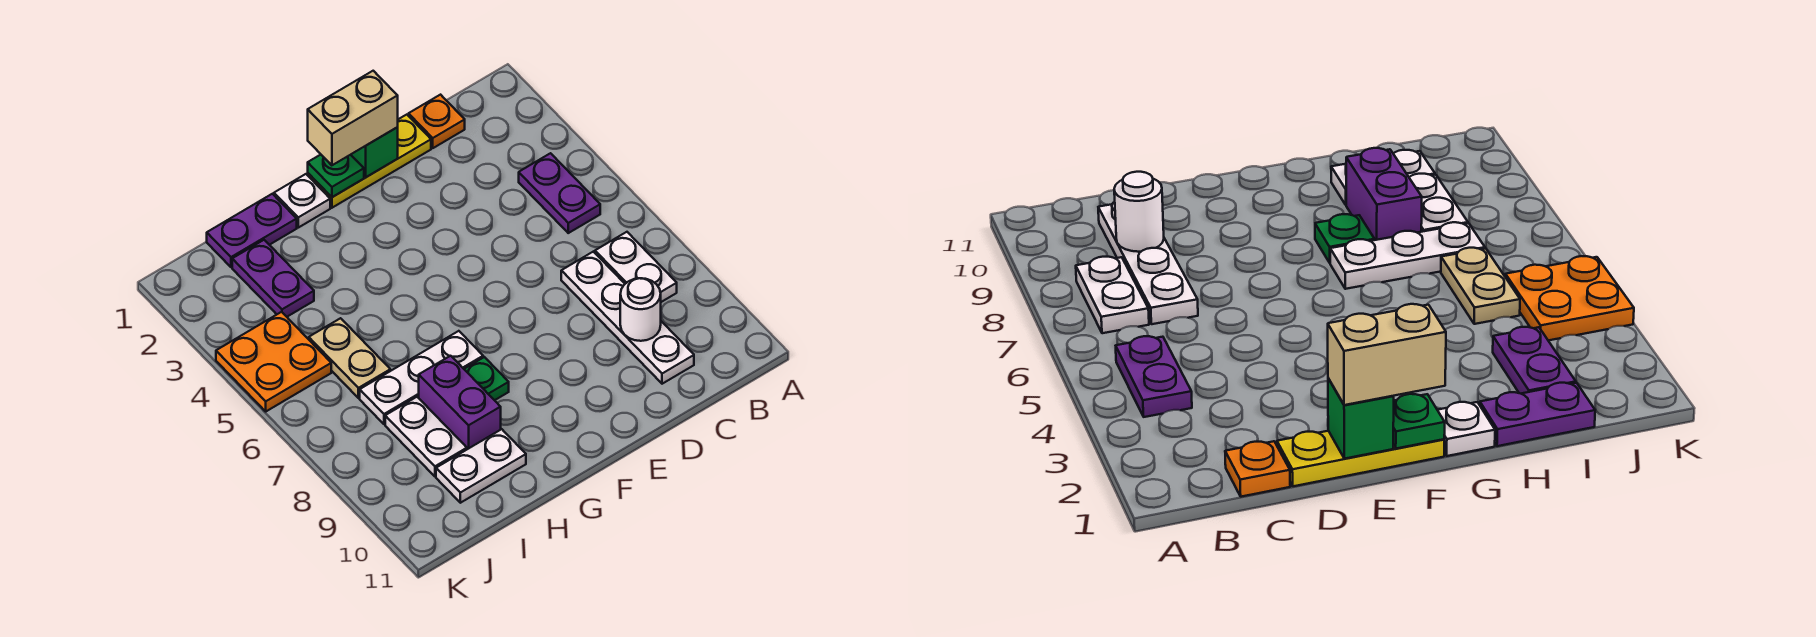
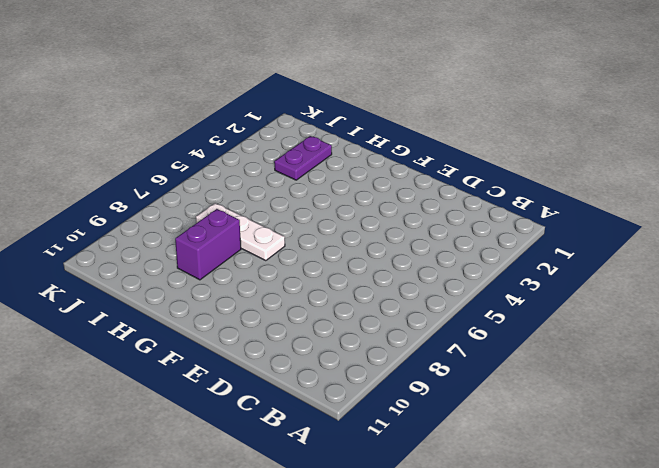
none -> purple plate B4:B5 level 1
none -> white plate B7:B8 level 1
none -> orange plate C1 level 1

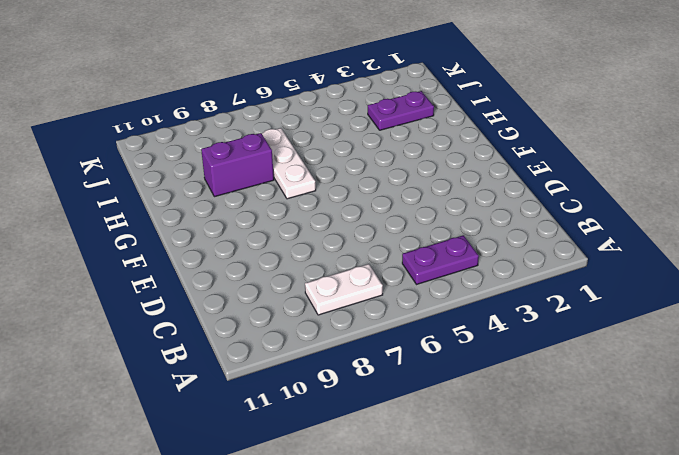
none -> orange plate C1 level 1
none -> white plate C7:C10 level 1
none -> yellow plate D1:F1 level 1

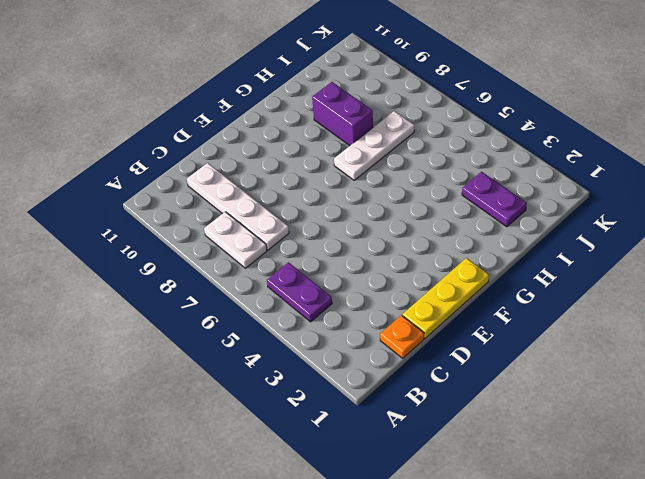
none -> white plate G1 level 1
none -> green plate G8 level 1
none -> purple plate H1:I1 level 1

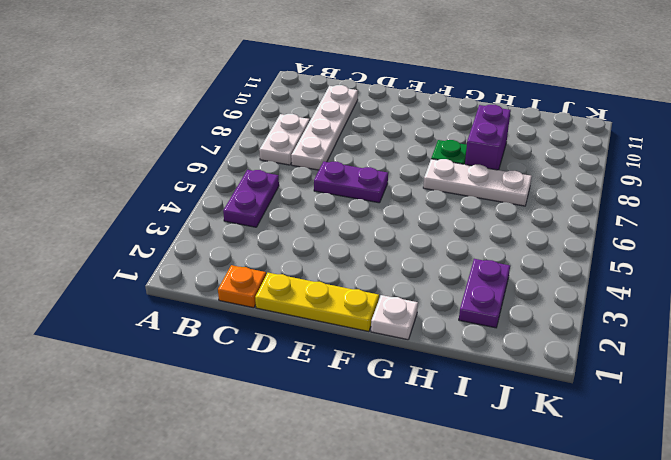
purple plate D6:E6 level 1 -> purple plate H1:I1 level 1
none -> white plate H10:I10 level 1
none -> tan plate I5:I6 level 1
none -> white plate I8:I9 level 1

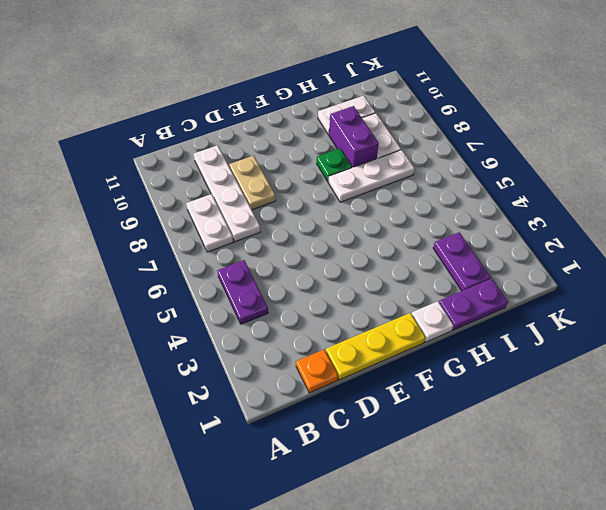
tan plate D8:D9 level 1 -> tan plate I5:I6 level 1
none -> orange plate J4:K5 level 1
none -> white round brick C9 level 2
none -> green brick E1 level 2

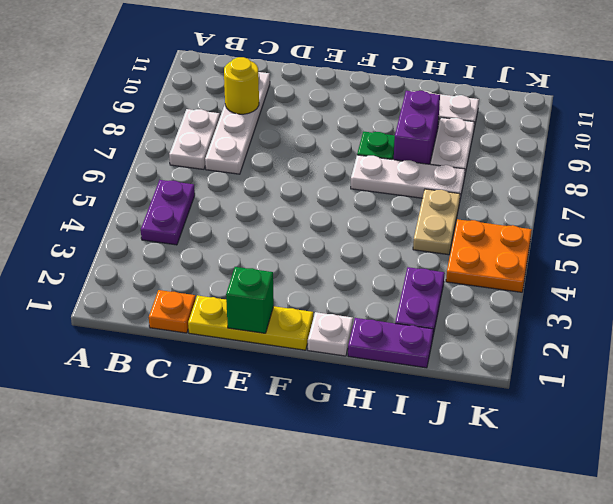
yellow round brick C9 level 2 -> white round brick C9 level 2
none -> green plate F1 level 2
none -> tan brick E1:F1 level 3

